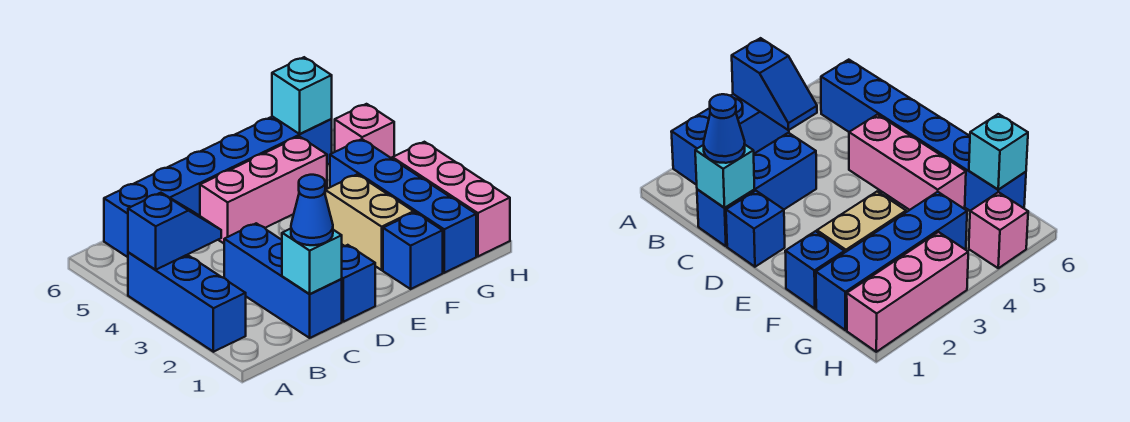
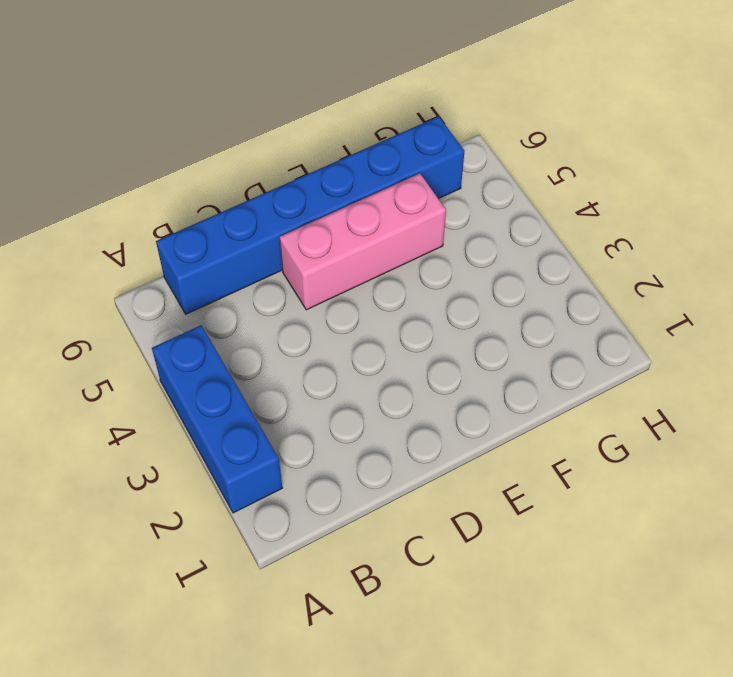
none -> blue brick C1:C3 level 1
none -> blue brick D1 level 1
none -> blue brick F1 level 1

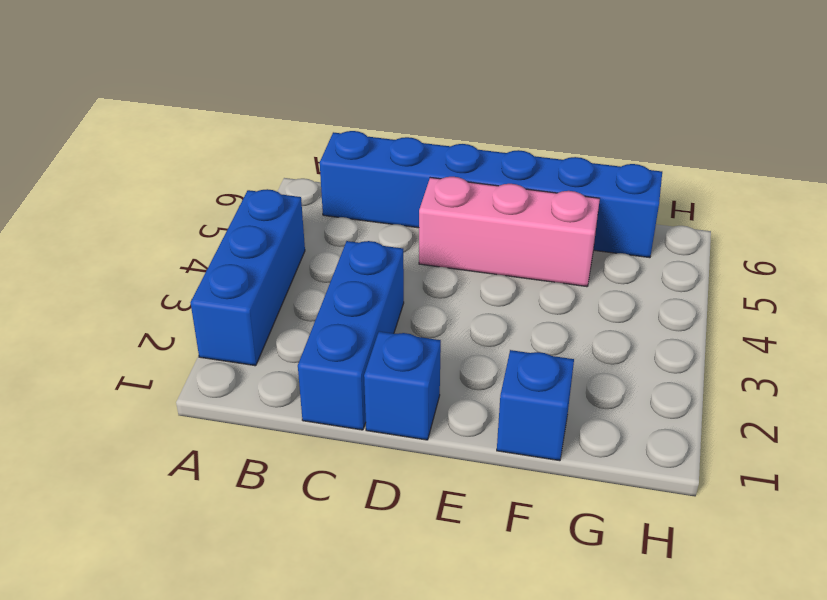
none -> tan brick F2:F3 level 1
none -> blue brick G1:G4 level 1
none -> pink brick H1:H3 level 1

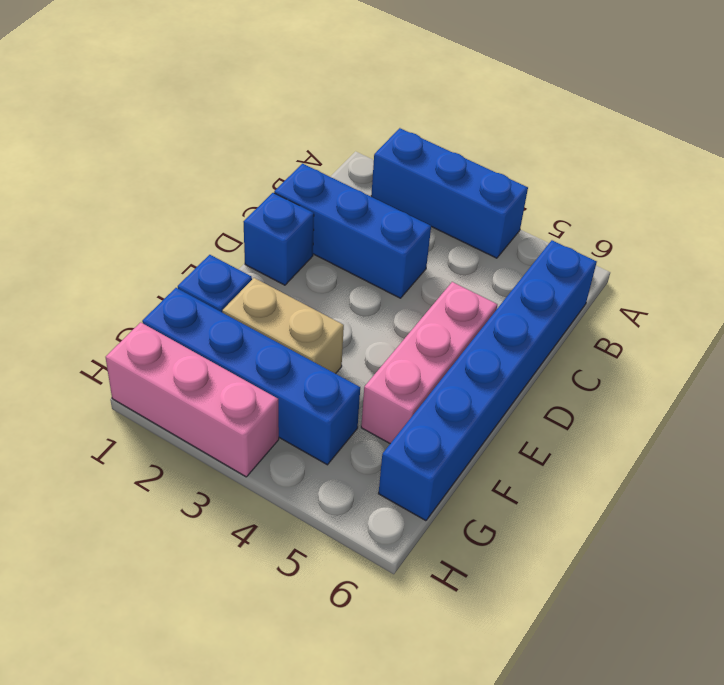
none -> pink brick H5 level 1
none -> blue slope A4:B4 level 2 top A
none -> cyan brick C1 level 2

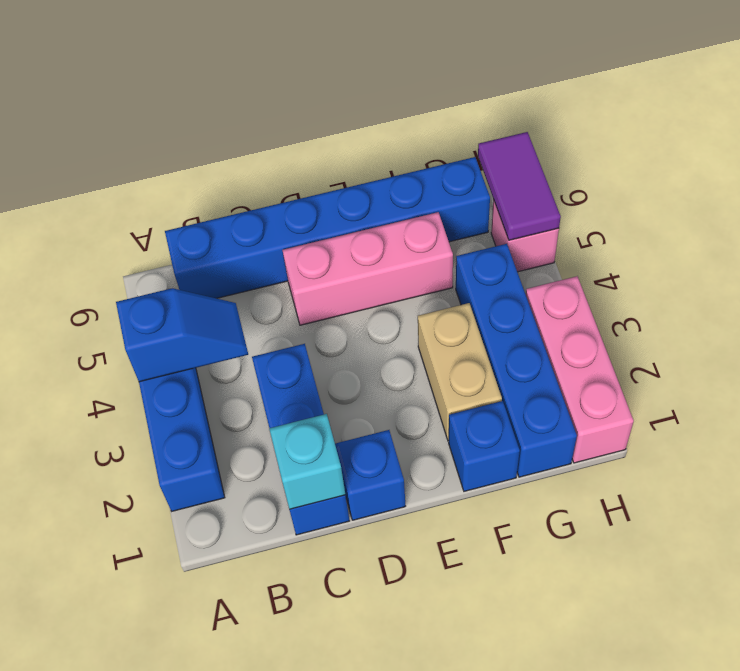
purple tile H5:H6 level 2 -> none
none -> cyan brick G6 level 2
none -> blue cone C1 level 3

